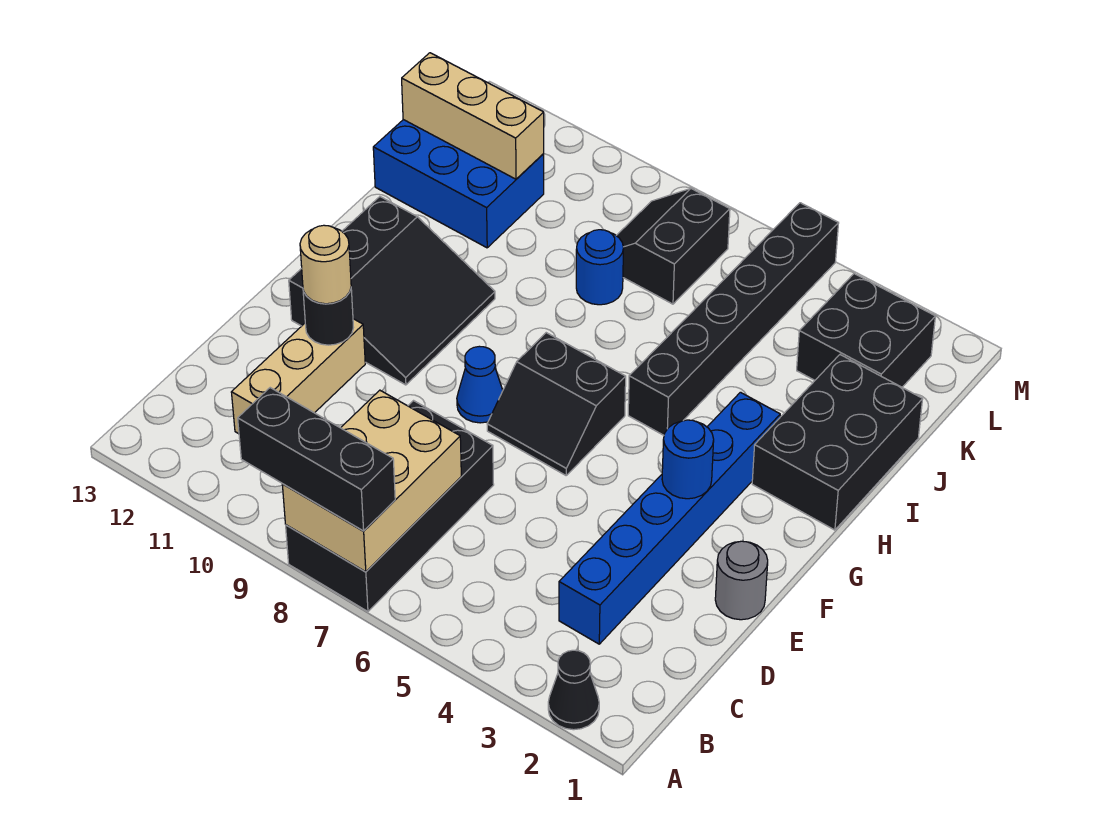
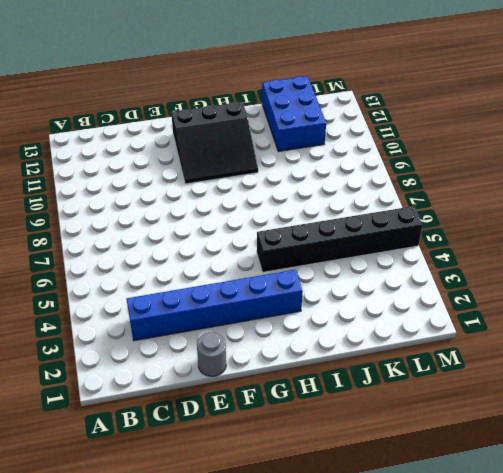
none -> black cone A2 level 1
none -> black brick A7:D8 level 1
none -> tan brick C11:E11 level 1

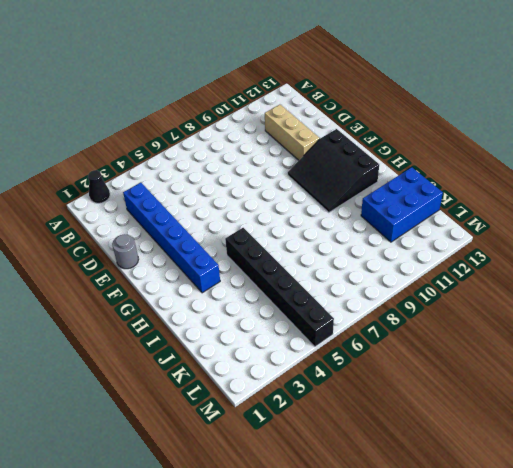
none -> black brick A7:D8 level 1
none -> black slope F6:G7 level 1 top G
none -> blue cone F8 level 1

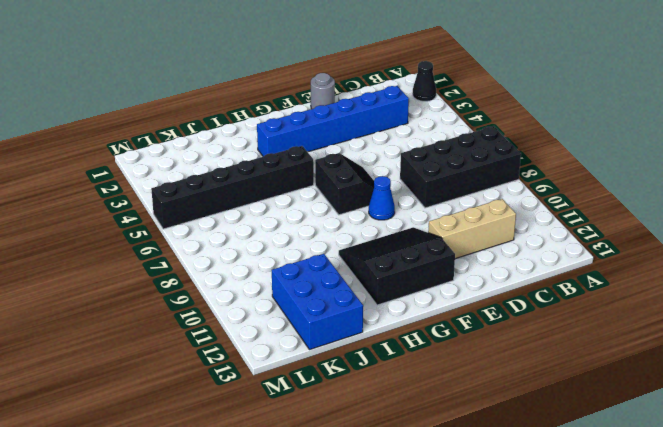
none -> black brick H1:J2 level 1
none -> blue round brick J8 level 1
none -> black brick K2:L3 level 1

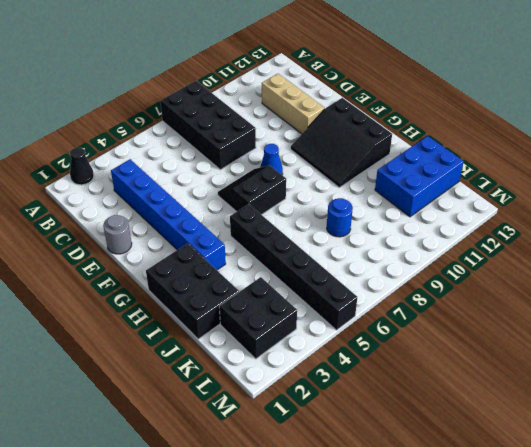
none -> black slope K7:L8 level 1 top 7
none -> tan brick A7:C8 level 2
none -> black round brick E11 level 2

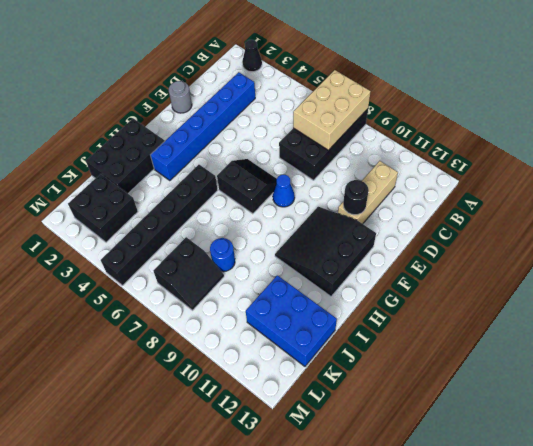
none -> blue round brick F3 level 2
none -> tan brick K11:K13 level 2
none -> black brick A7:A9 level 3

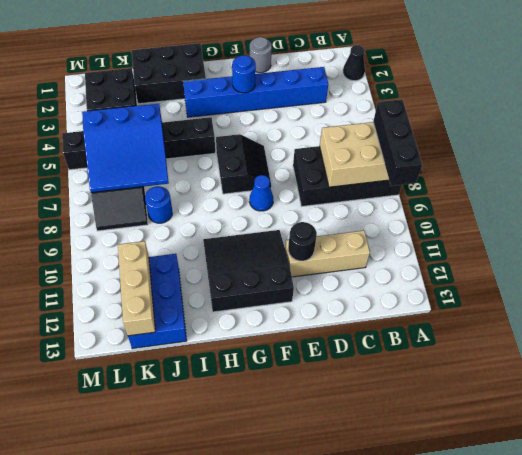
blue slope J5:L7 level 2 top 5 -> none
none -> tan round brick E11 level 3

